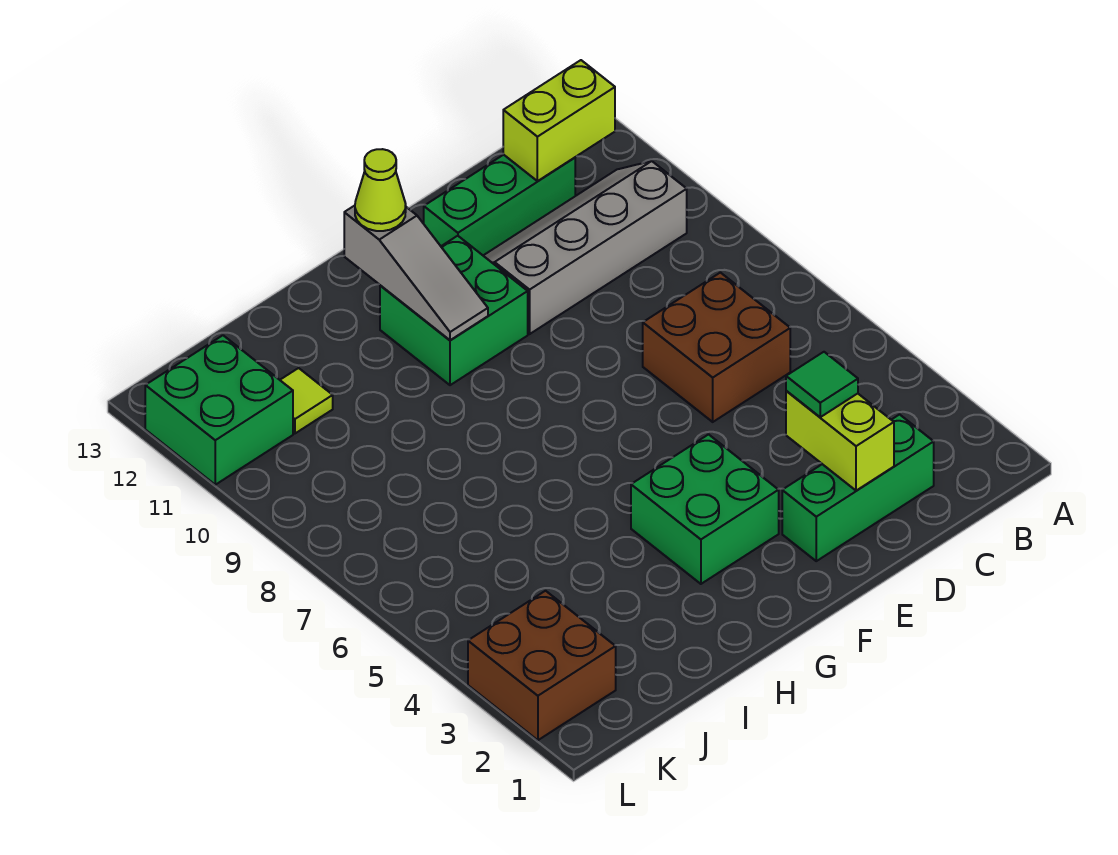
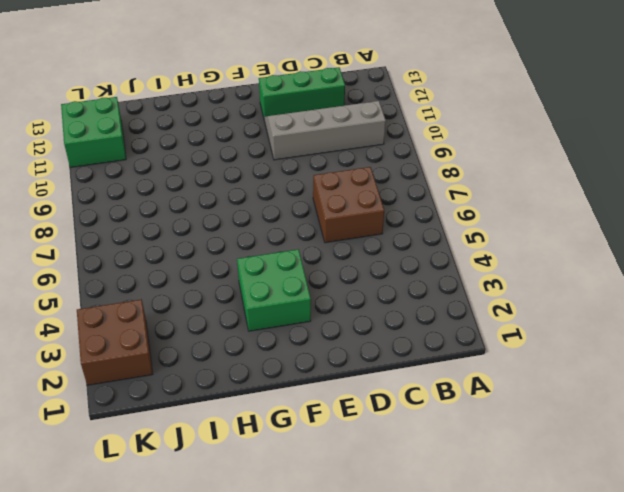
none -> green brick C2:E2 level 1
none -> green brick F10:G11 level 1
none -> lime tile J11 level 1

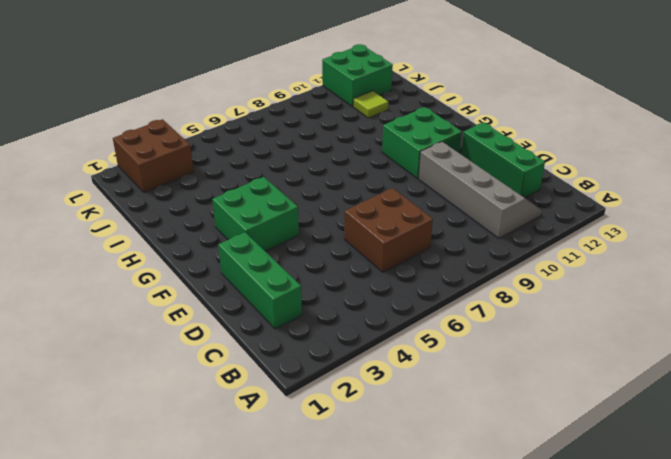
none -> lime brick B12:C12 level 2
none -> lime brick D2:D3 level 2
none -> grey slope G10:G12 level 2 top 12

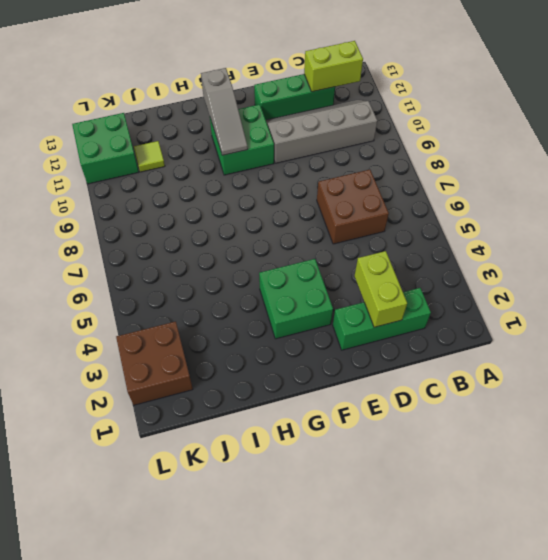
none -> green tile D3 level 3
none -> lime cone G12 level 3

